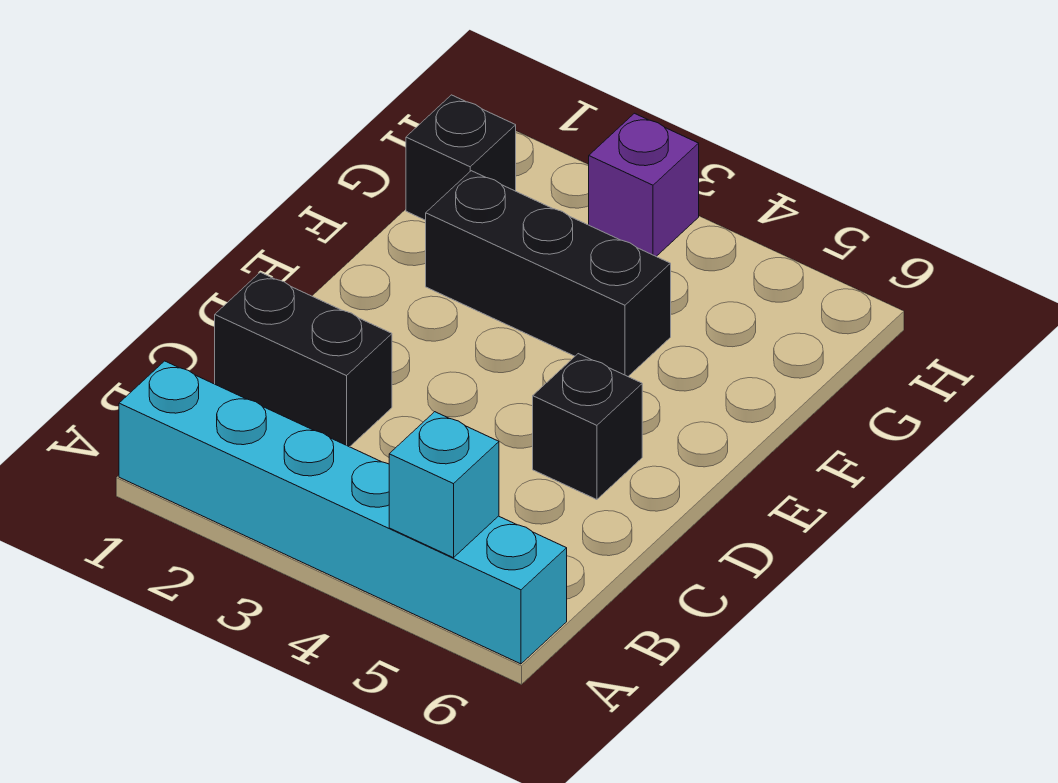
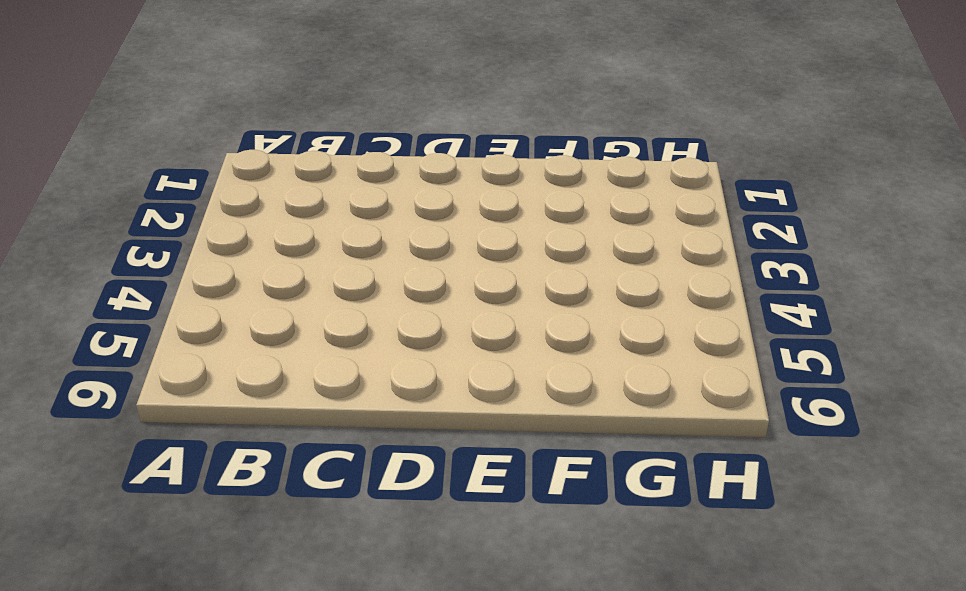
none -> cyan brick A1:A6 level 1
none -> black brick C1:C2 level 1

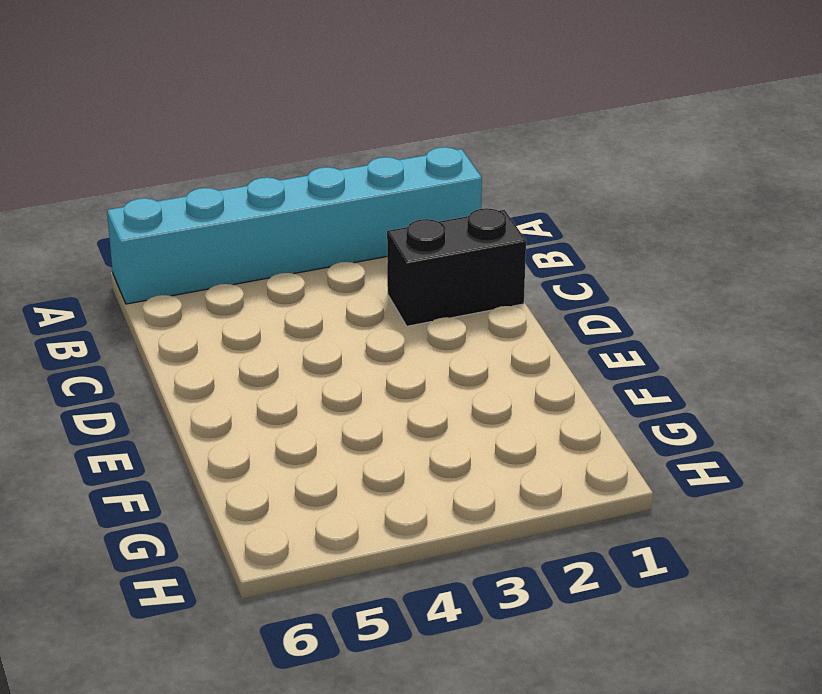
none -> black brick D5 level 1
none -> black brick F2:F4 level 1

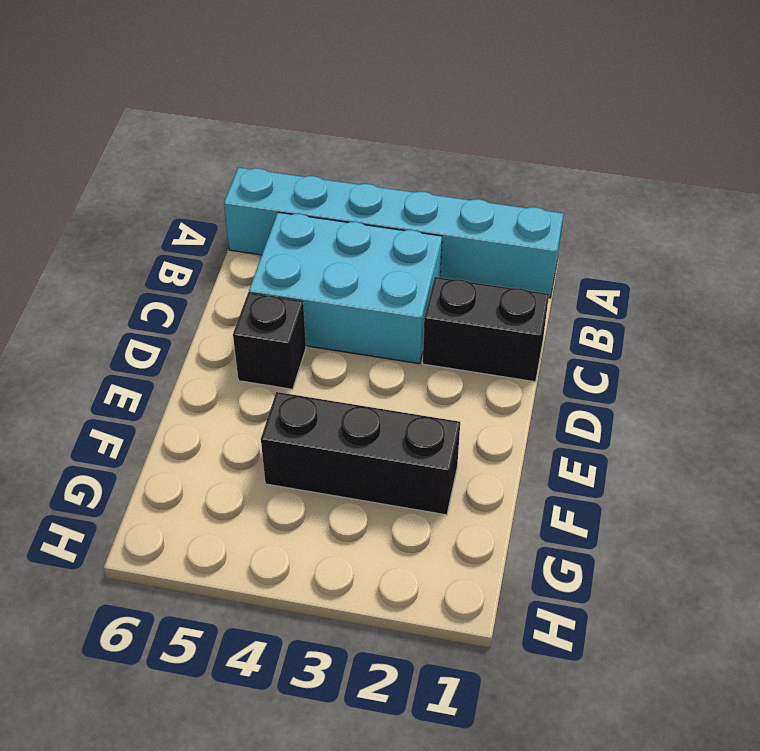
cyan brick B3:C5 level 1 -> none
none -> black brick G1 level 1
none -> purple brick H3 level 1

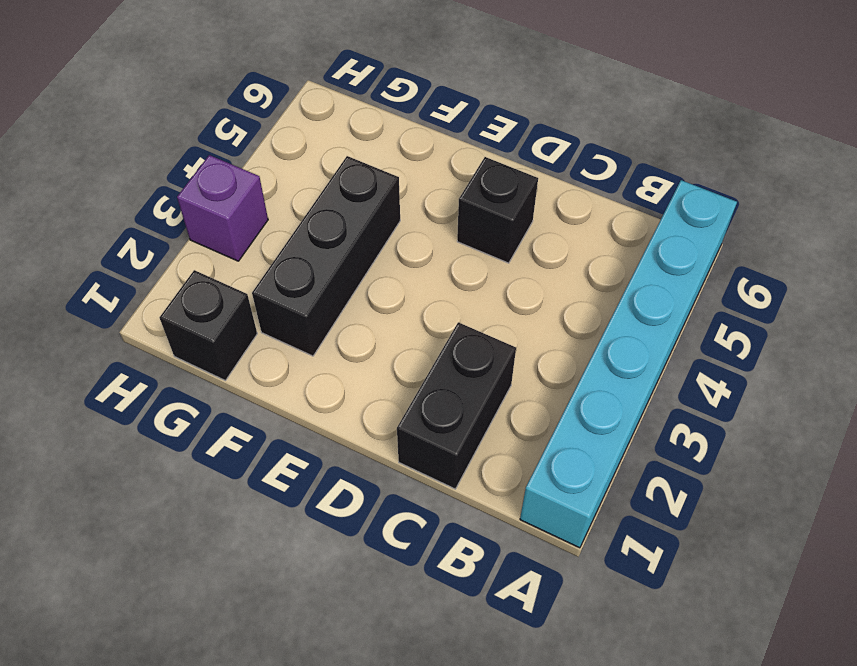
none -> cyan brick A5 level 2

